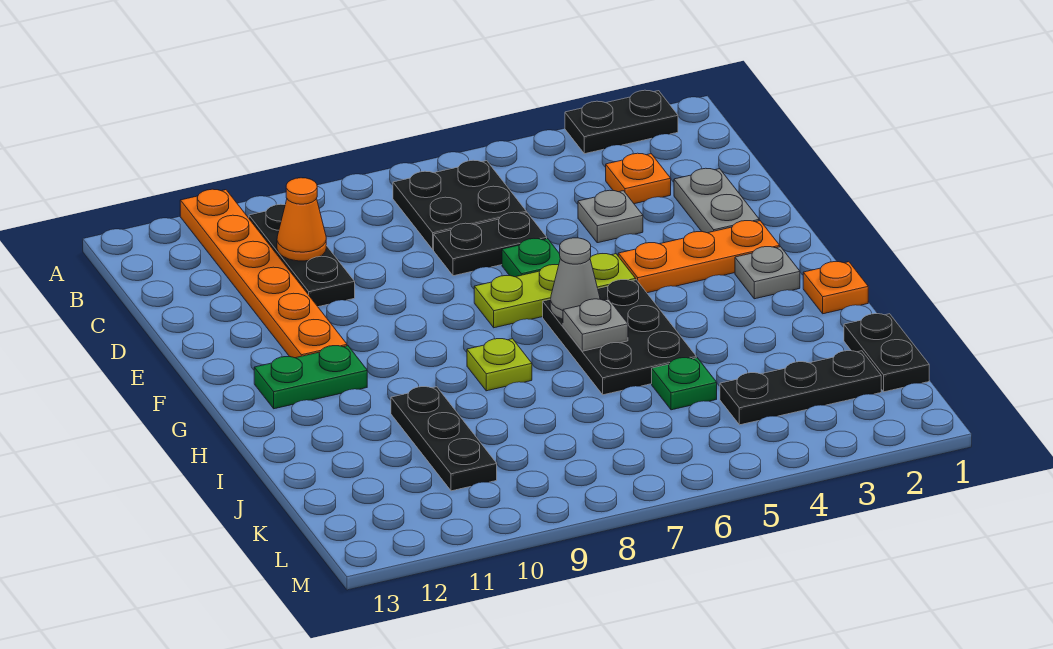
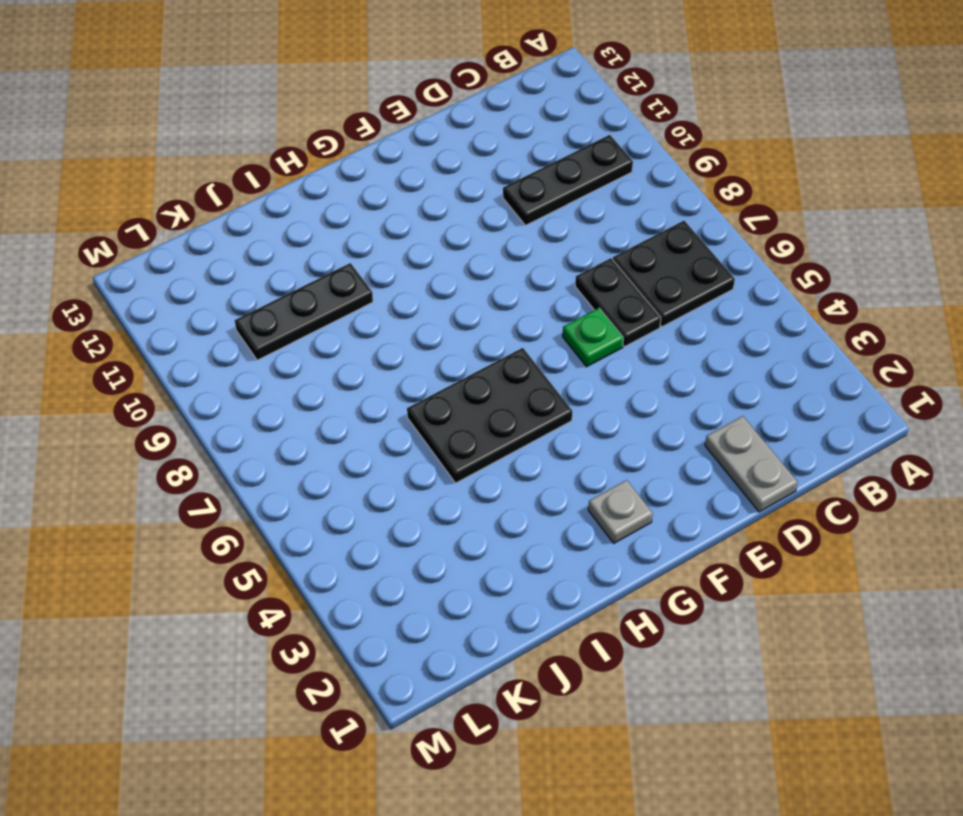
grey plate D1:D2 level 1 -> grey plate D2:E2 level 1
none -> black plate A2:A3 level 1
none -> orange plate A11:F11 level 1
none -> orange plate C3 level 1

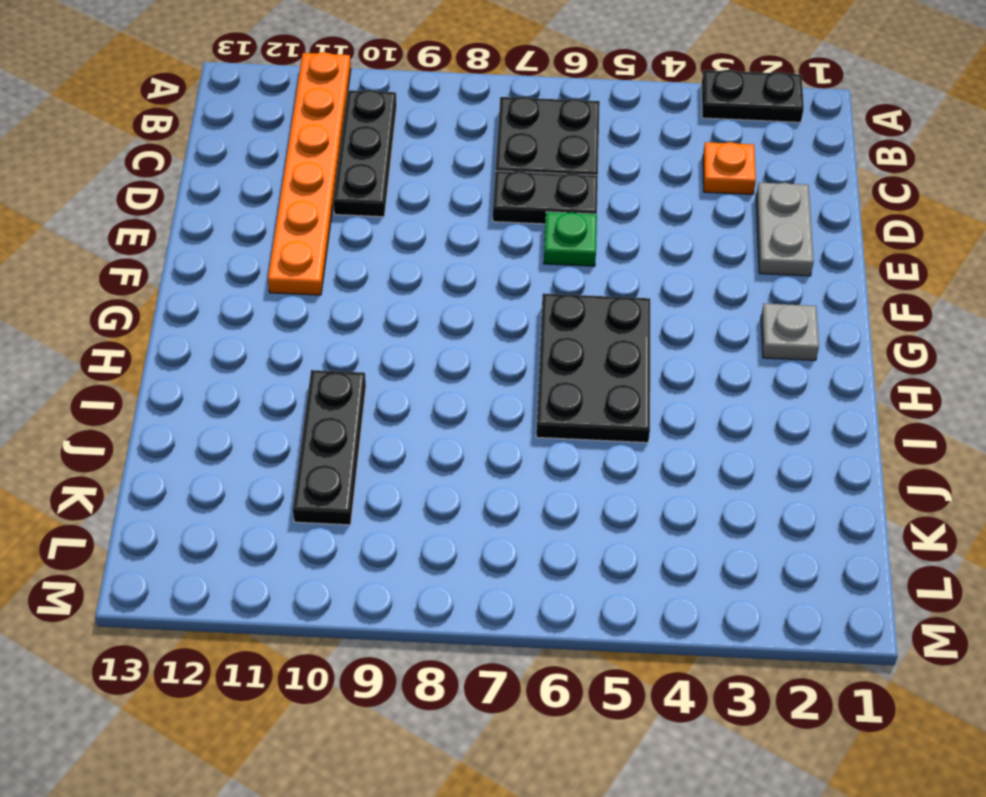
none -> grey plate D4 level 1
none -> orange plate F2:F4 level 1
none -> lime plate F5:F7 level 1

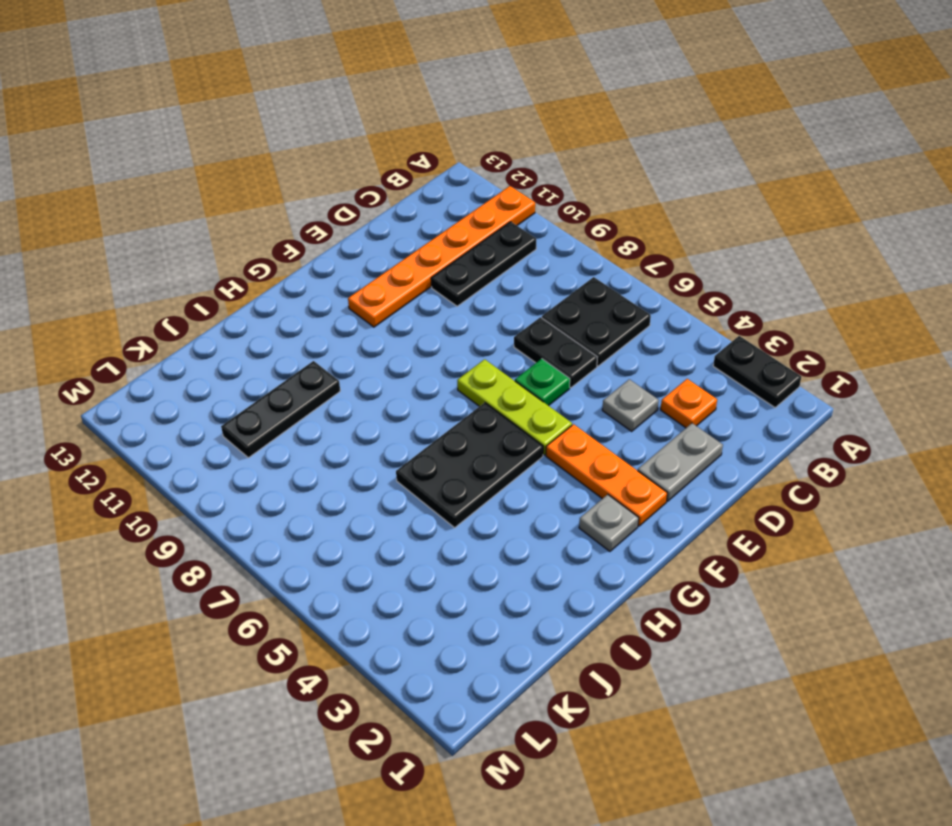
none -> green plate G11:G12 level 1
none -> orange plate H1 level 1
none -> lime plate H8 level 1

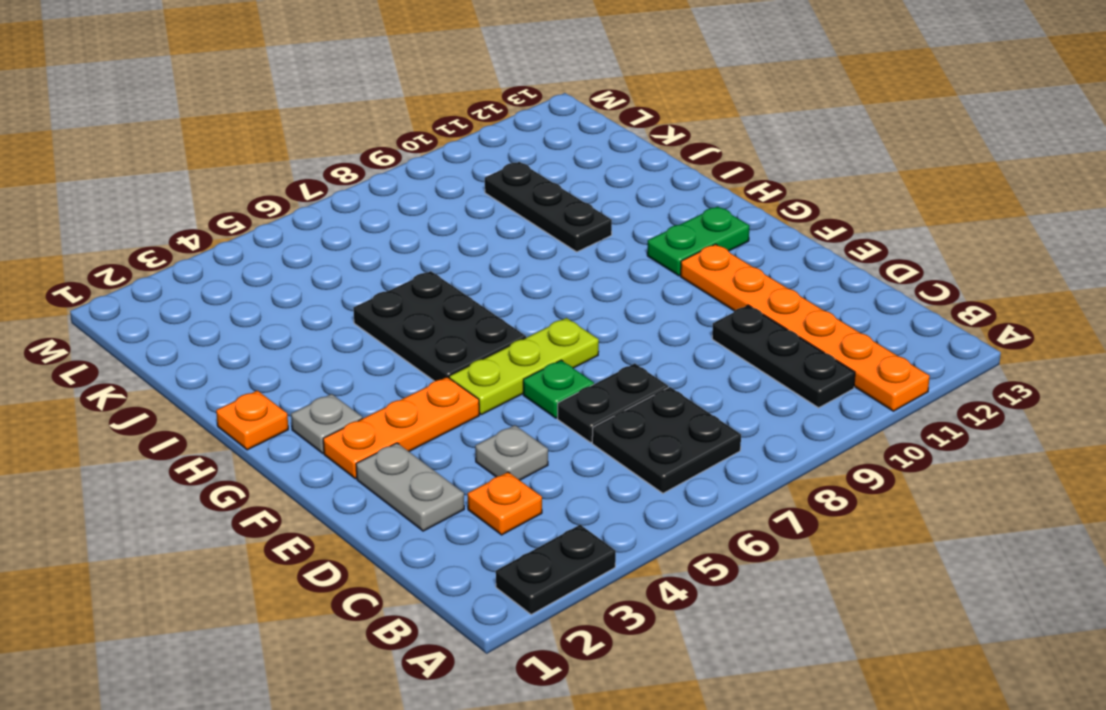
none -> lime plate H8 level 1
none -> black plate J1:K1 level 1
none -> green plate J5 level 1

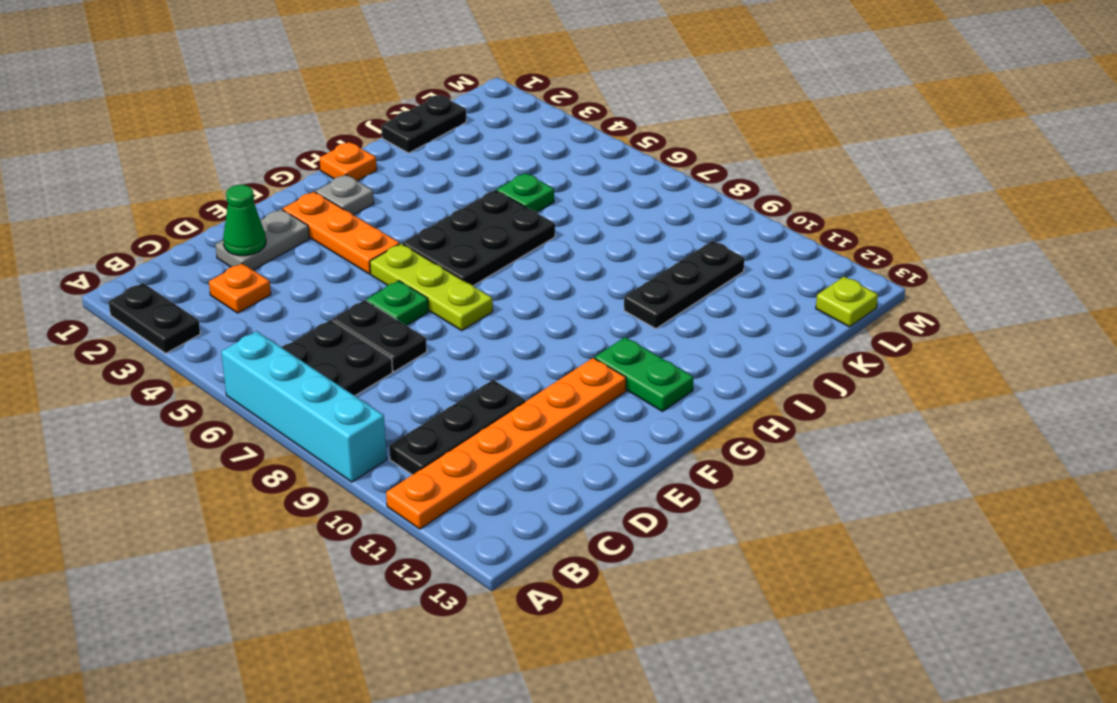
cyan brick A6:A9 level 1 -> none
green cone D2 level 2 -> none
lime plate L13 level 1 -> lime plate H8 level 1
none -> grey plate D4 level 1
none -> black plate K2:K4 level 1
none -> orange cone C10 level 2

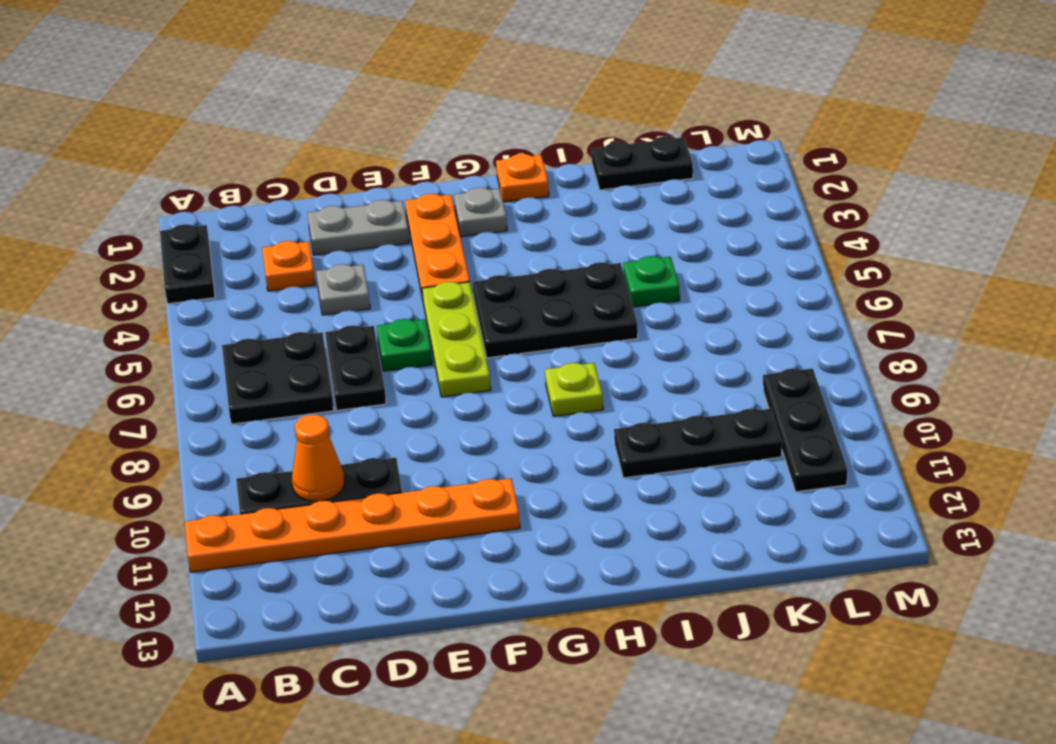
black plate L9:L11 level 1 -> black plate K2:K4 level 1
none -> green plate G11:G12 level 1
none -> grey cone G6 level 2
none -> grey plate H6 level 2

